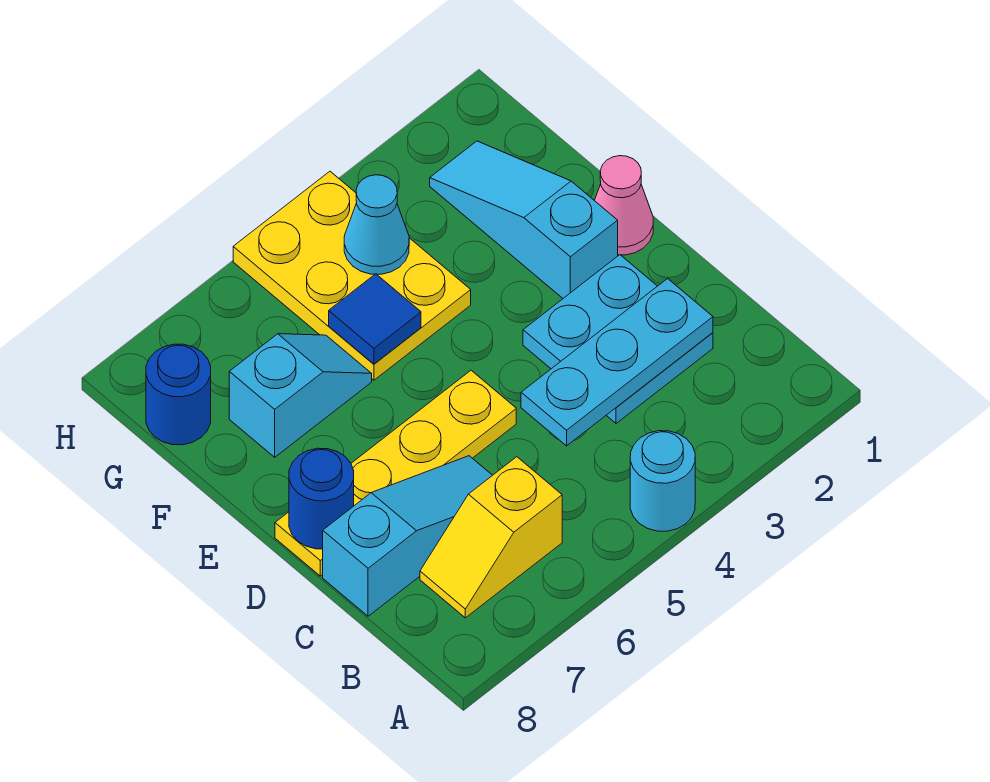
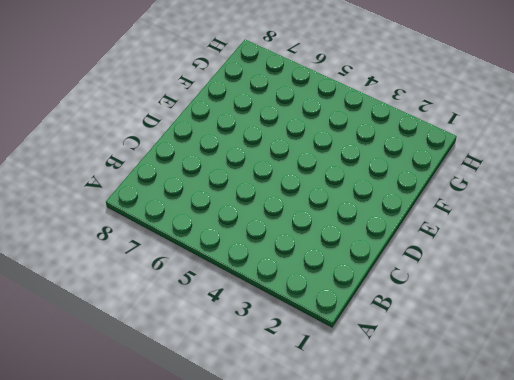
none -> cyan round brick A4 level 1
none -> yellow slope B6:B7 level 1 top 6
none -> cyan plate C2:D3 level 1

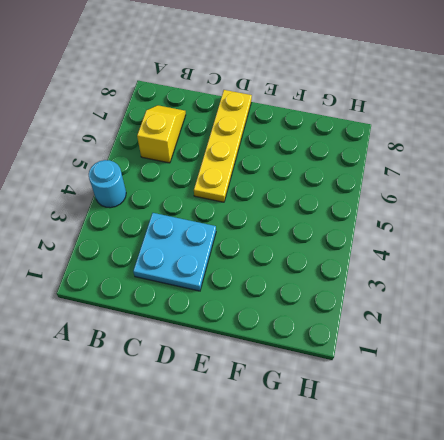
none -> cyan slope C6:C8 level 1 top 8
none -> pink cone E1 level 1
none -> cyan slope E2:G2 level 1 top E

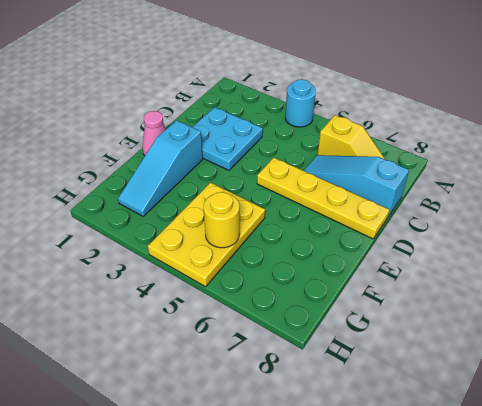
yellow round brick G5 level 2 -> none
none -> cyan slope F6:F7 level 1 top 7
none -> blue round brick G8 level 1
none -> cyan plate C2:C4 level 2

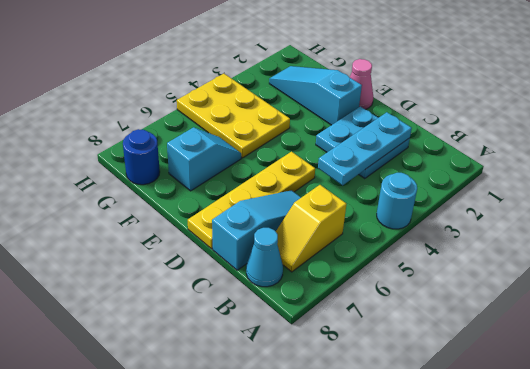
cyan cone B8 level 1 -> cyan cone G4 level 2
none -> blue round brick D8 level 2
none -> blue tile F5 level 2

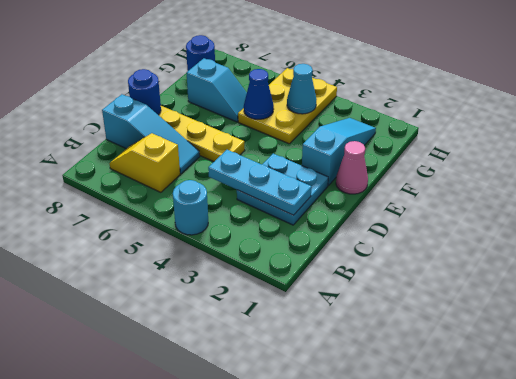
blue cone F5 level 2 -> blue tile F5 level 2

